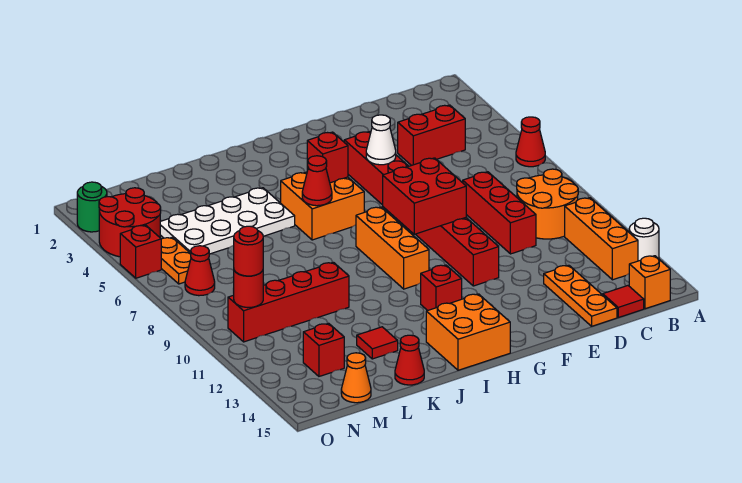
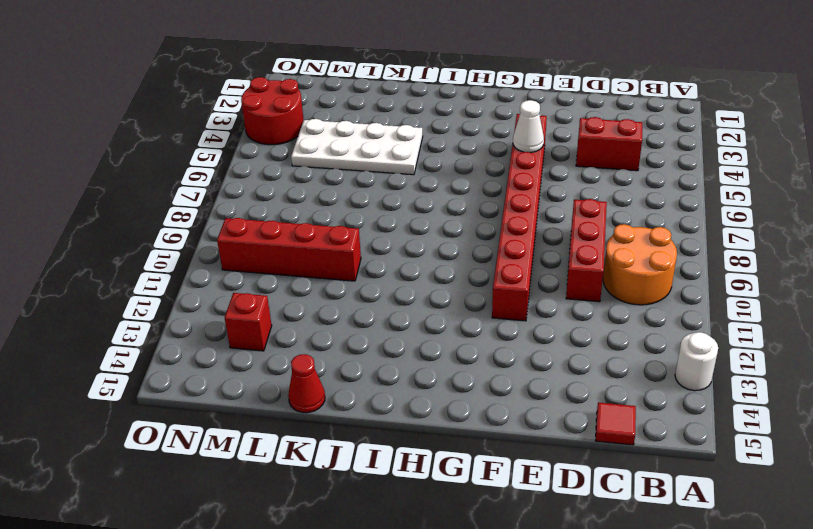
none -> red cone A6 level 1
none -> orange brick B11:B13 level 1
none -> orange brick B15 level 1
none -> orange plate D13:D15 level 1

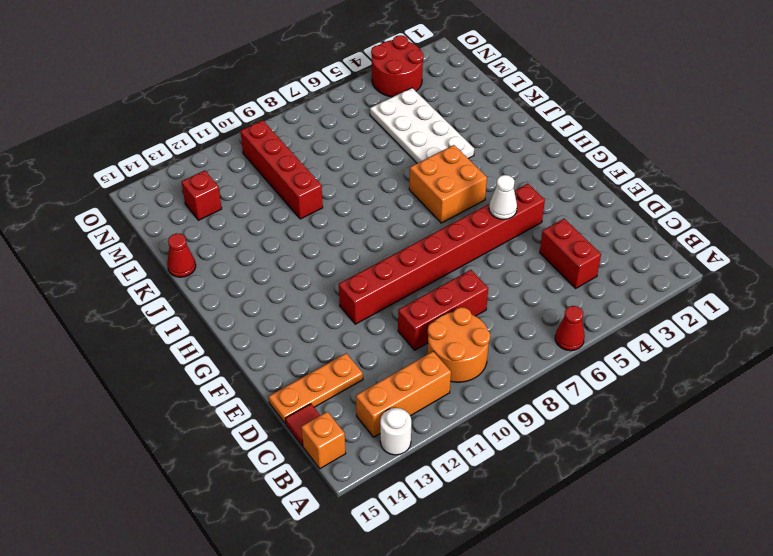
none -> orange brick H8:H10 level 1
none -> red brick H12 level 1
none -> orange brick H14:I15 level 1
none -> red tile K13 level 1

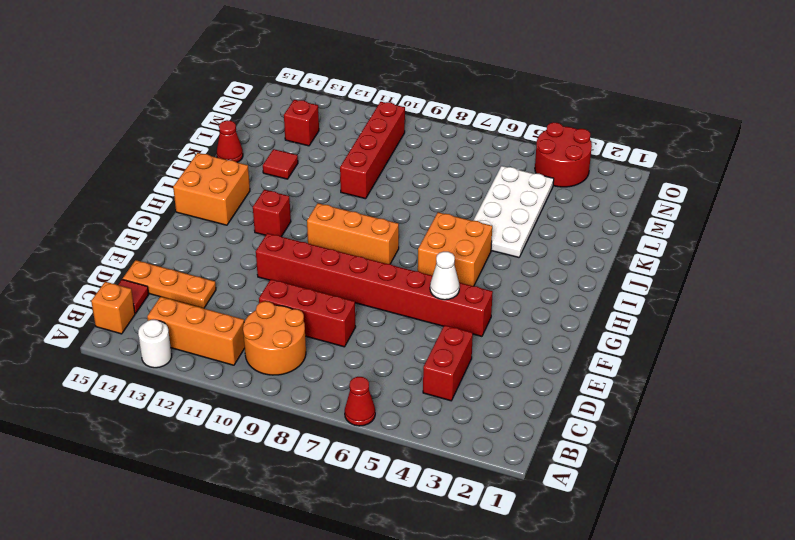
none -> orange cone M15 level 1
none -> orange plate N5:N6 level 1
none -> red cone N7 level 1
none -> green round brick O2 level 1

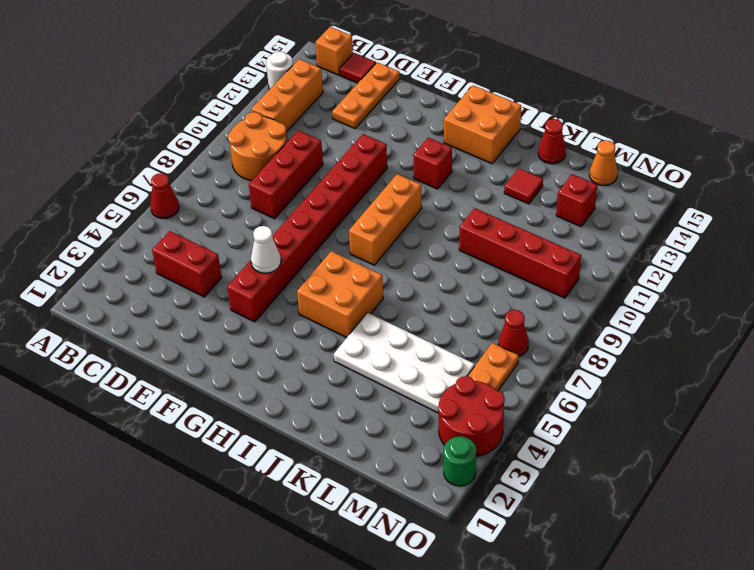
none -> red brick O5 level 1
none -> red brick F8:G9 level 2
none -> red brick H5 level 2
none -> red cone I6 level 2

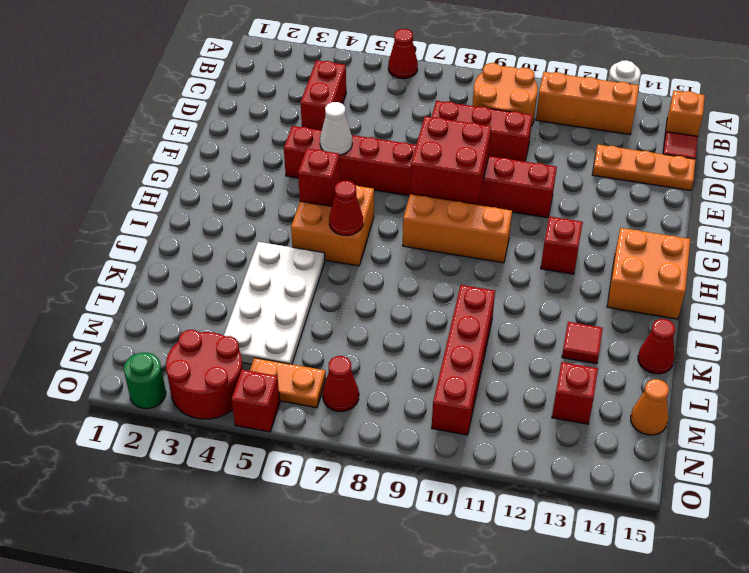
none -> red round brick N10 level 2
none -> red round brick N10 level 3

